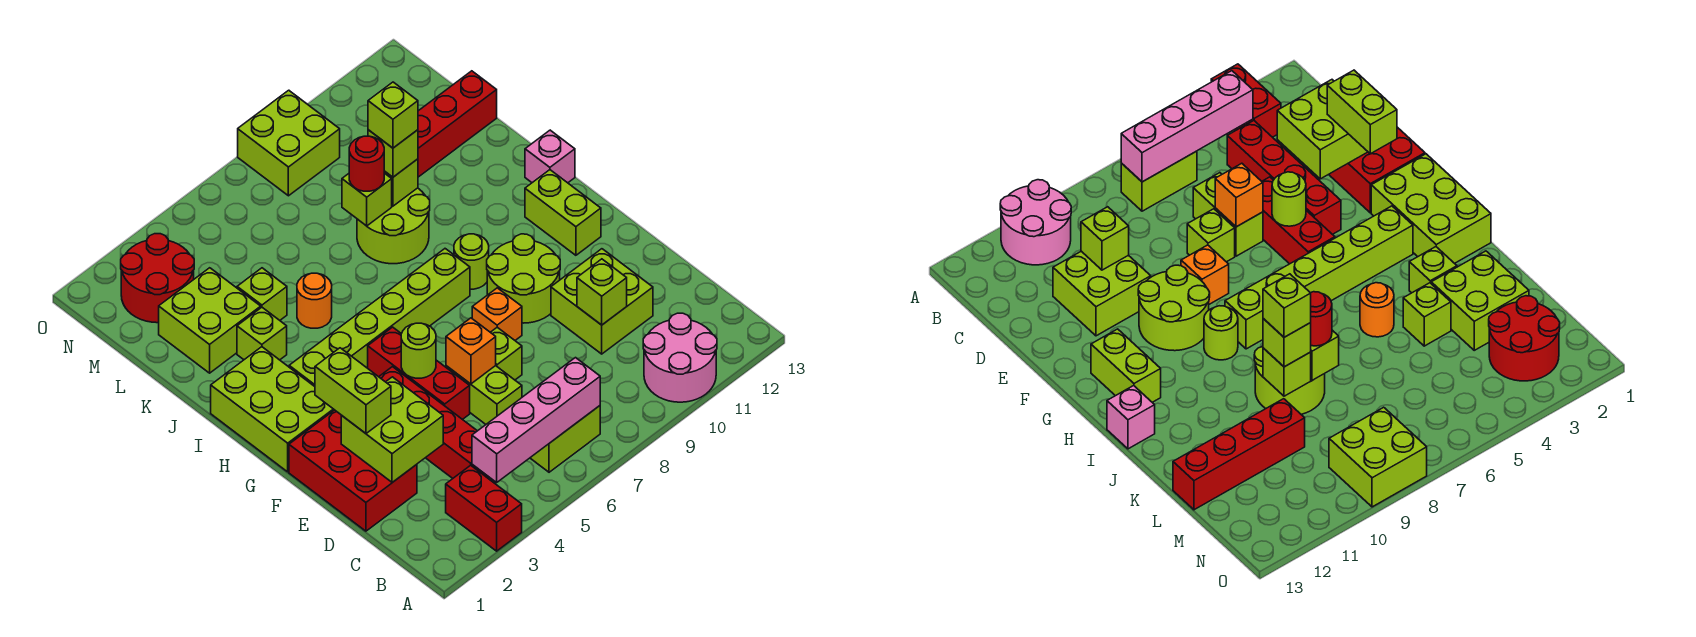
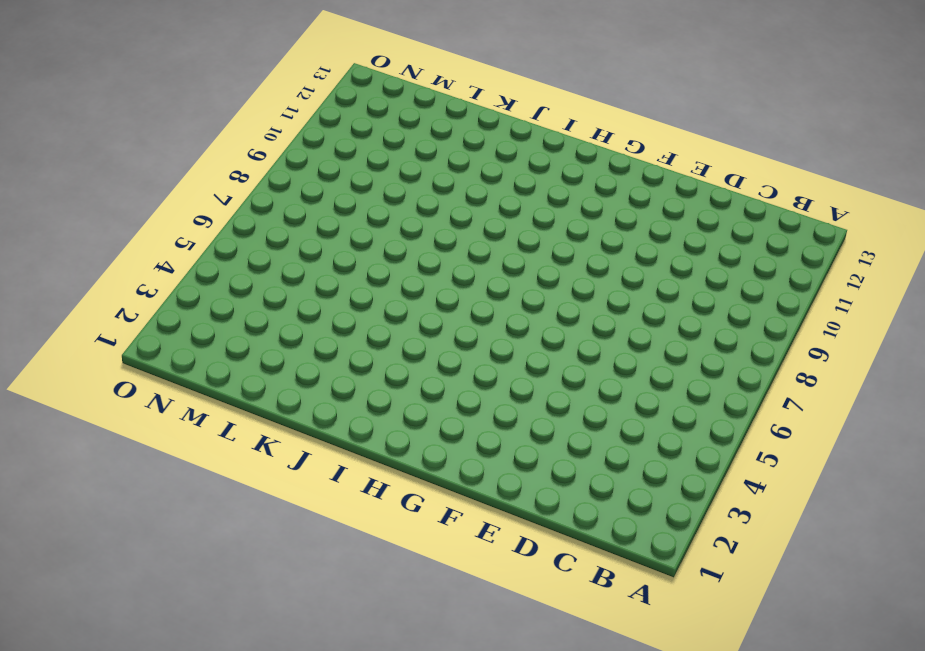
none -> red brick A3:B3 level 1
none -> pink round brick A10:B11 level 1
none -> lime brick B6:B7 level 1
none -> red brick C4:F4 level 1

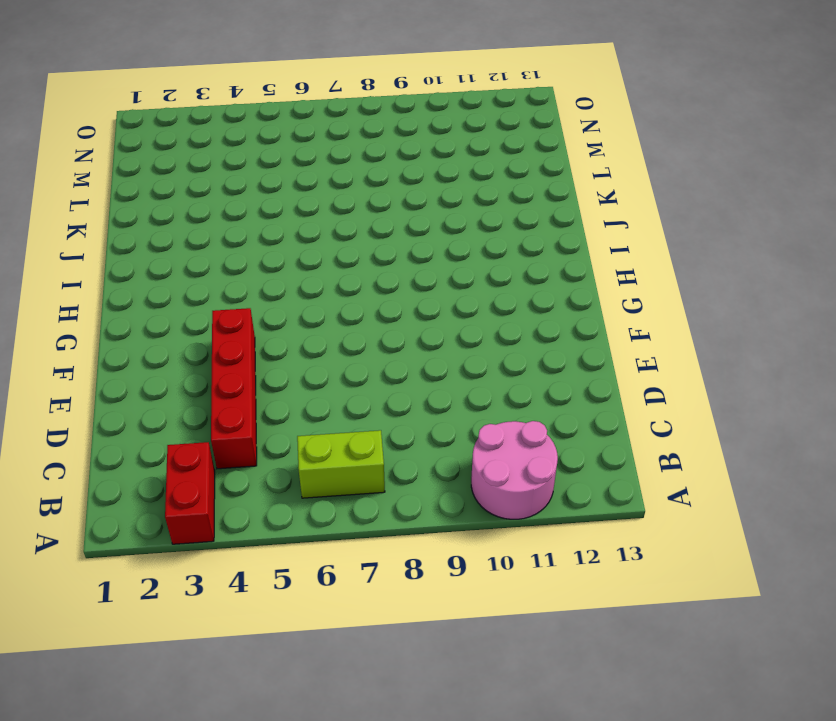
none -> red brick D1:F2 level 1
none -> lime brick D6:E6 level 1
none -> lime brick D10:E11 level 1
none -> red brick E5:G5 level 1

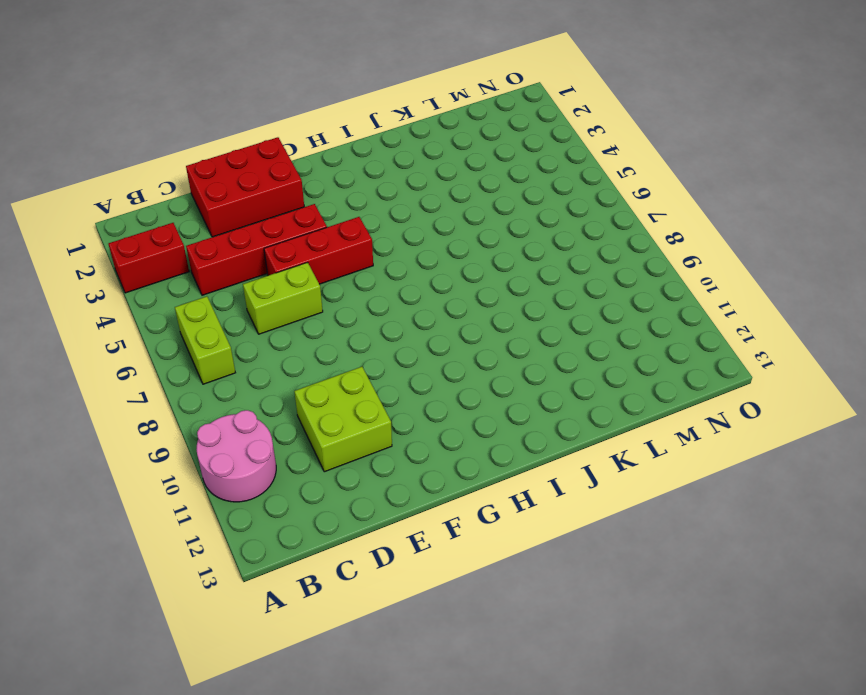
none -> lime brick E7 level 1
none -> orange brick F8 level 1
none -> lime round brick F9:G10 level 1
none -> lime brick G1:I2 level 1

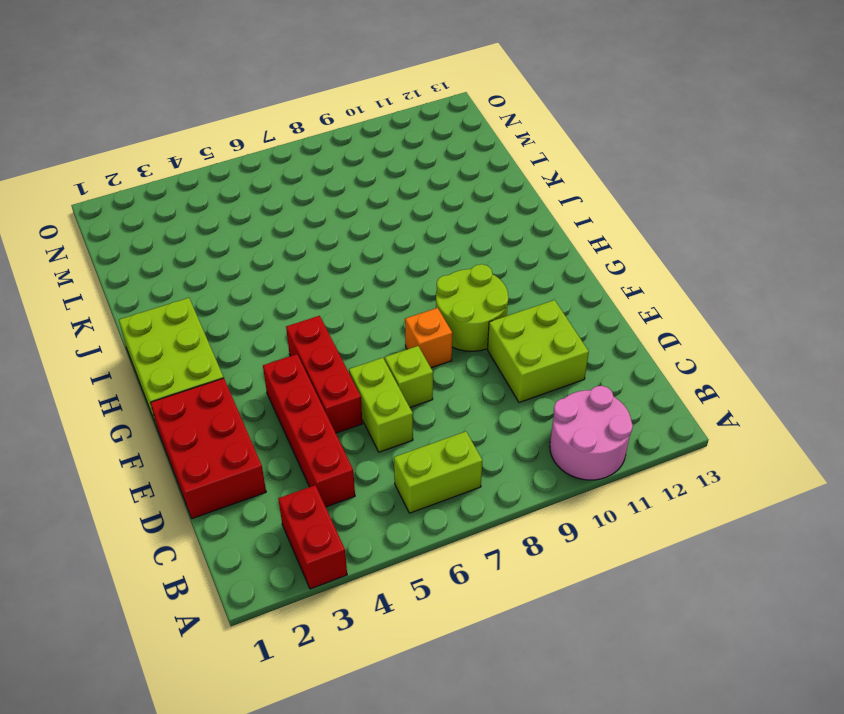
none -> lime brick G12:H12 level 1
none -> lime brick H3:H8 level 1
none -> lime round brick H9 level 1
none -> pink brick I13 level 1

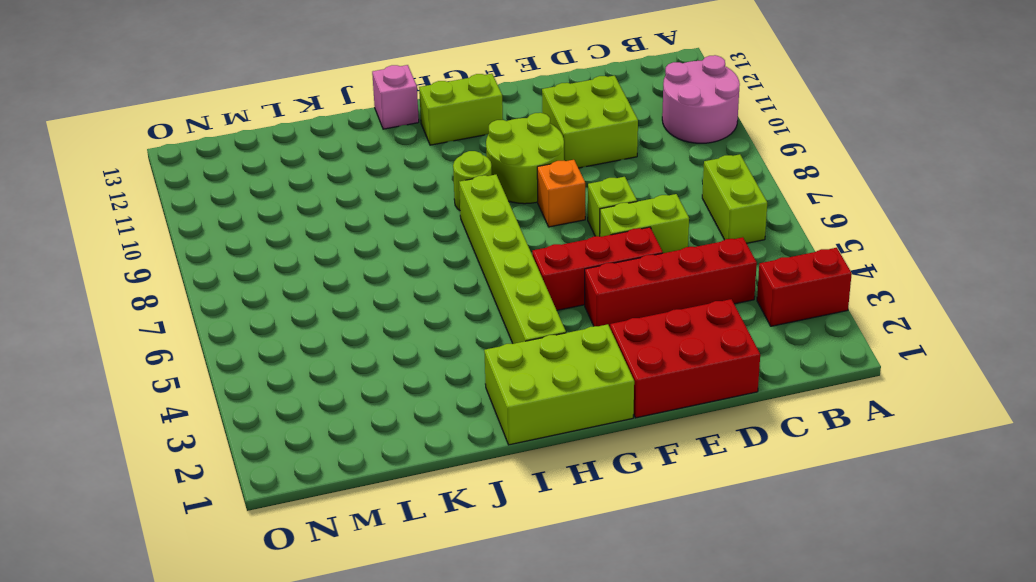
none -> lime brick J3 level 1
none -> orange round brick J5 level 1
none -> lime round brick J8:K9 level 1
none -> lime brick K2:L3 level 1

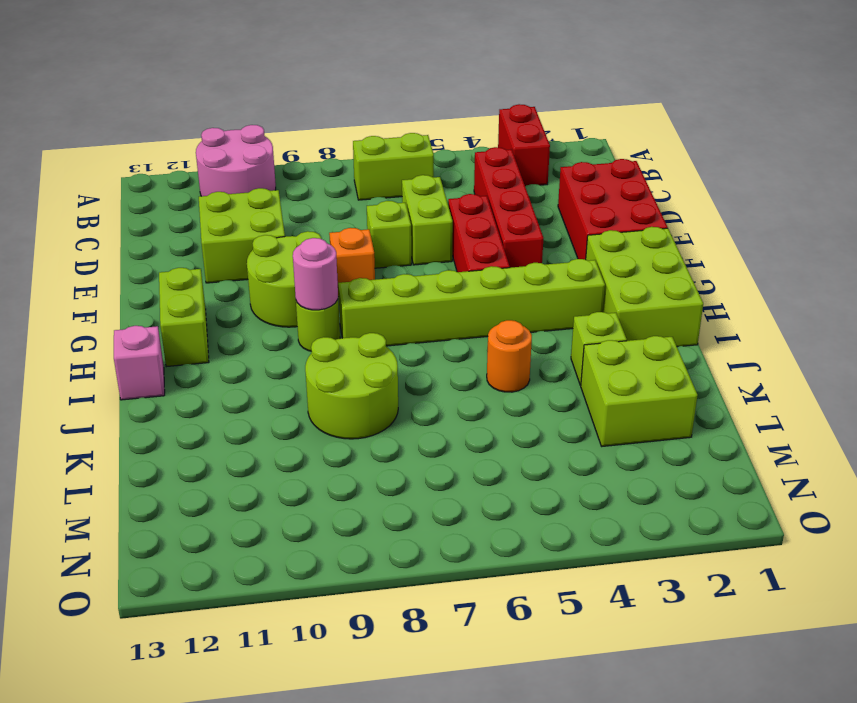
pink round brick H9 level 2 -> none
none -> lime brick K4 level 1
none -> red brick L10:L13 level 1
none -> red round brick M2:N3 level 1
none -> lime brick N8:O9 level 1

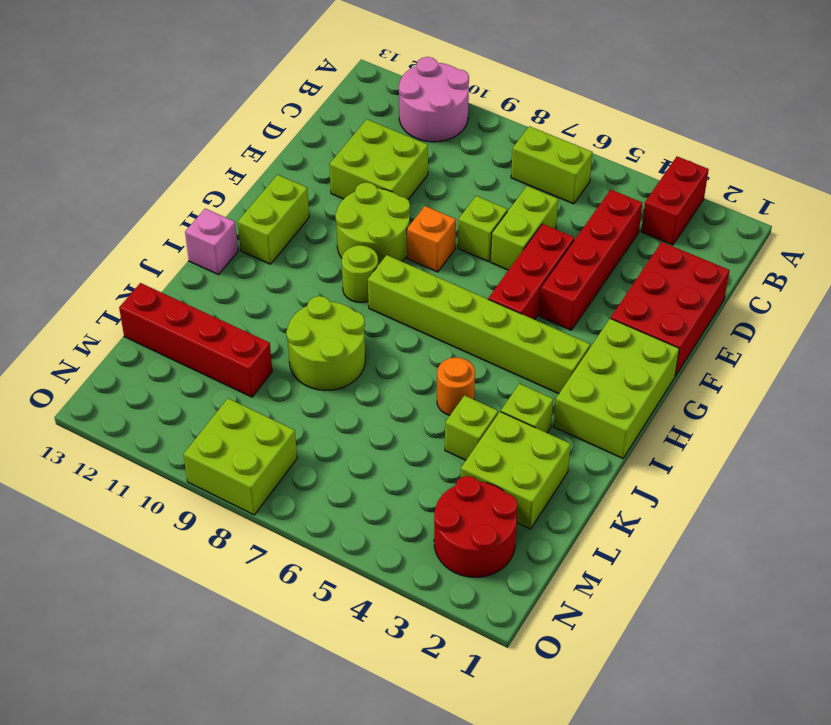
none -> pink brick B4:B7 level 2
none -> lime brick D2:E3 level 2
none -> lime brick D10 level 2
none -> orange brick E6 level 2

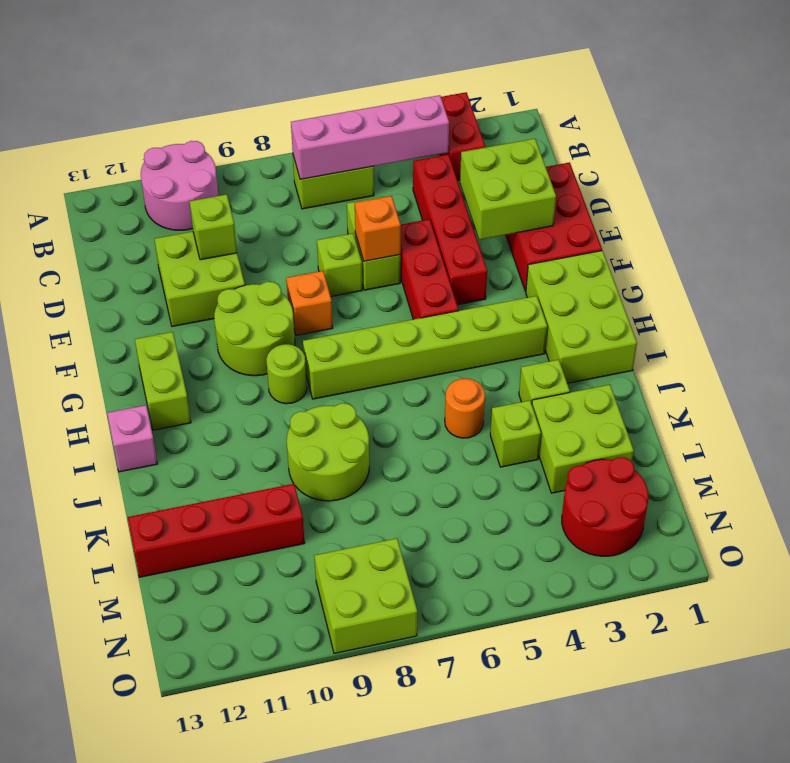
none -> lime round brick F5 level 2
none -> lime brick K8 level 2
none -> lime brick K9 level 2
none -> lime brick E2:F2 level 3

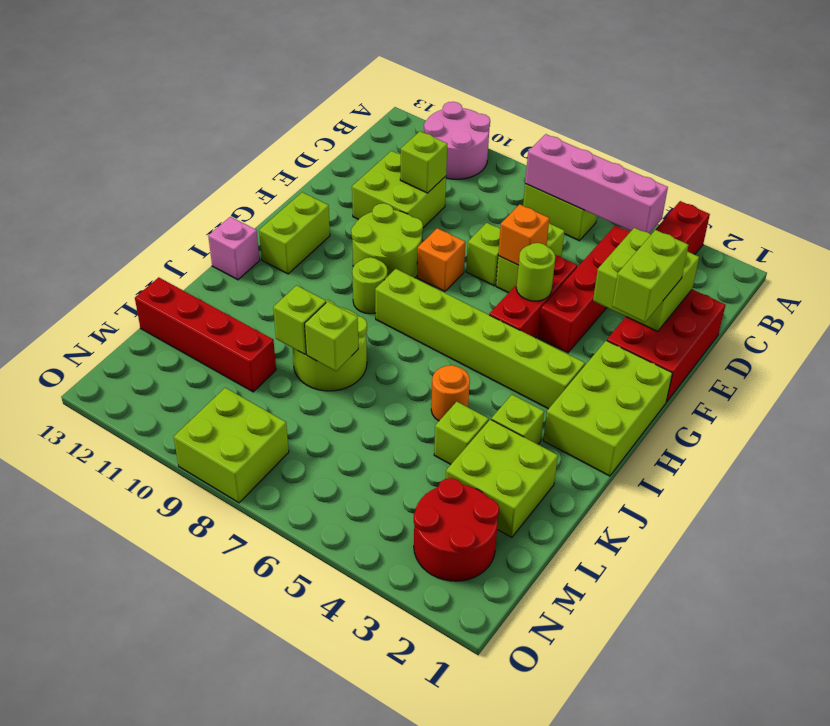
none -> red round brick K8 level 3
none -> lime brick K9 level 3
none -> lime brick K9 level 4

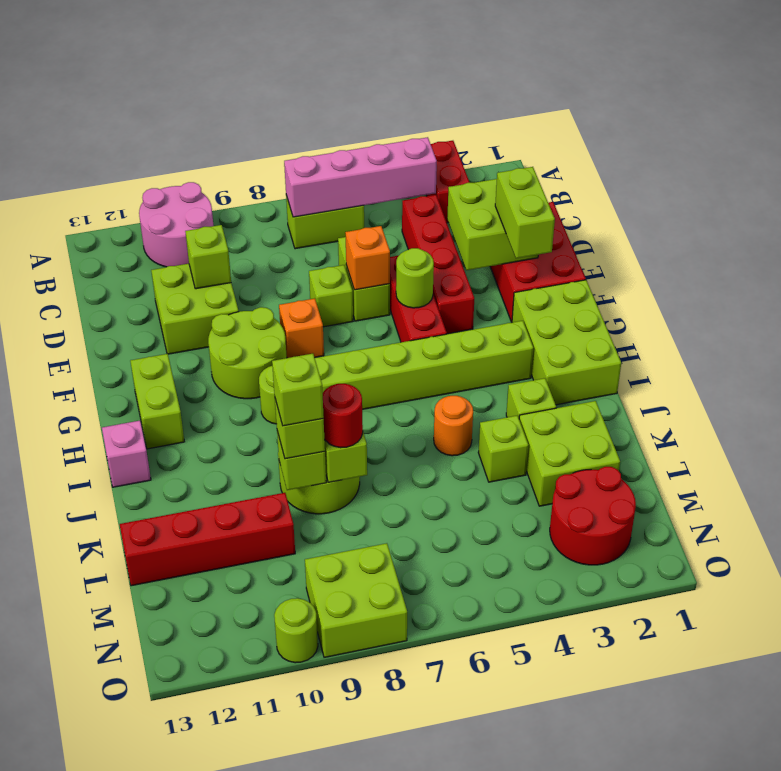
lime round brick O10 level 1 -> none

